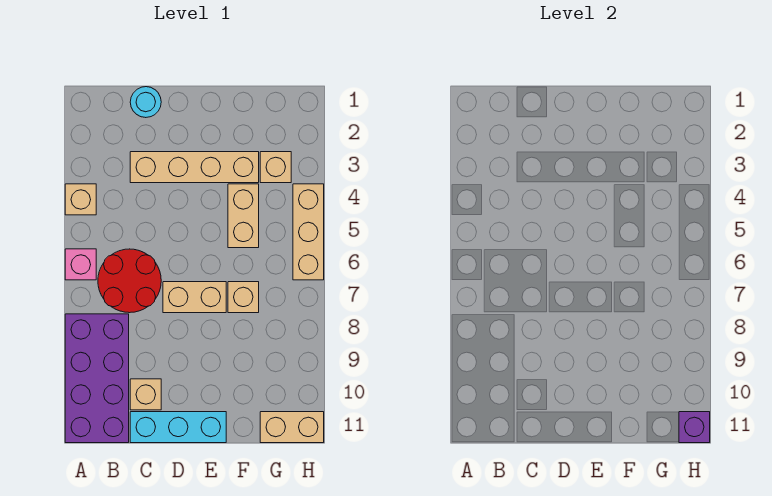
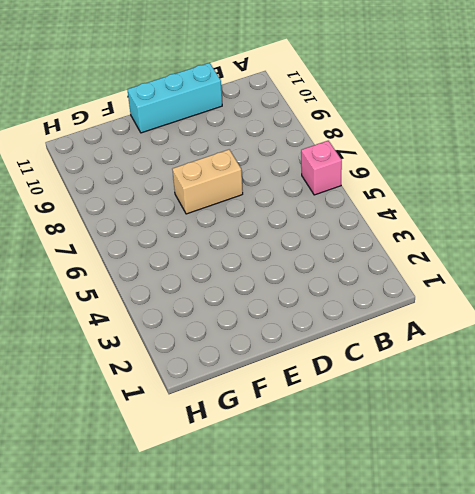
none -> tan brick A4 level 1
none -> purple brick A8:B11 level 1
none -> red round brick B6:C7 level 1

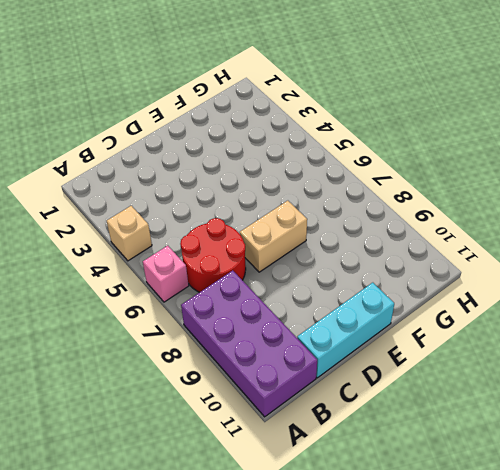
none -> cyan round brick C1 level 1
none -> tan brick C3:F3 level 1
none -> tan brick C10 level 1

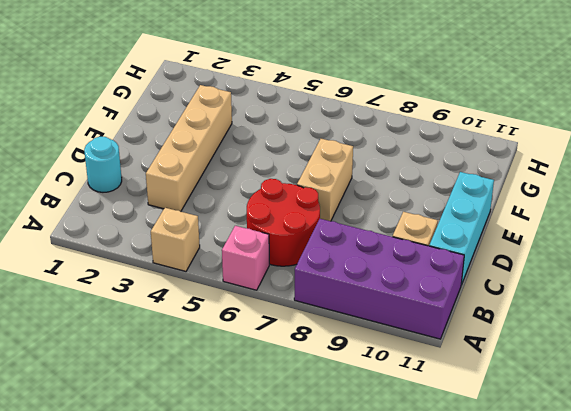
none -> tan brick F4:F5 level 1
none -> tan brick F7 level 1
none -> tan brick G3 level 1

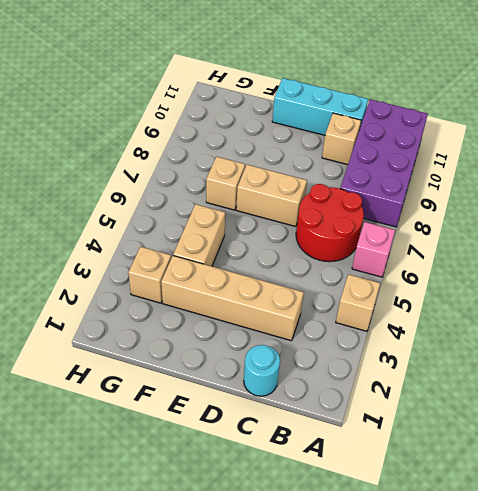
none -> tan brick G11:H11 level 1
none -> tan brick H4:H6 level 1
none -> purple brick H11 level 2

